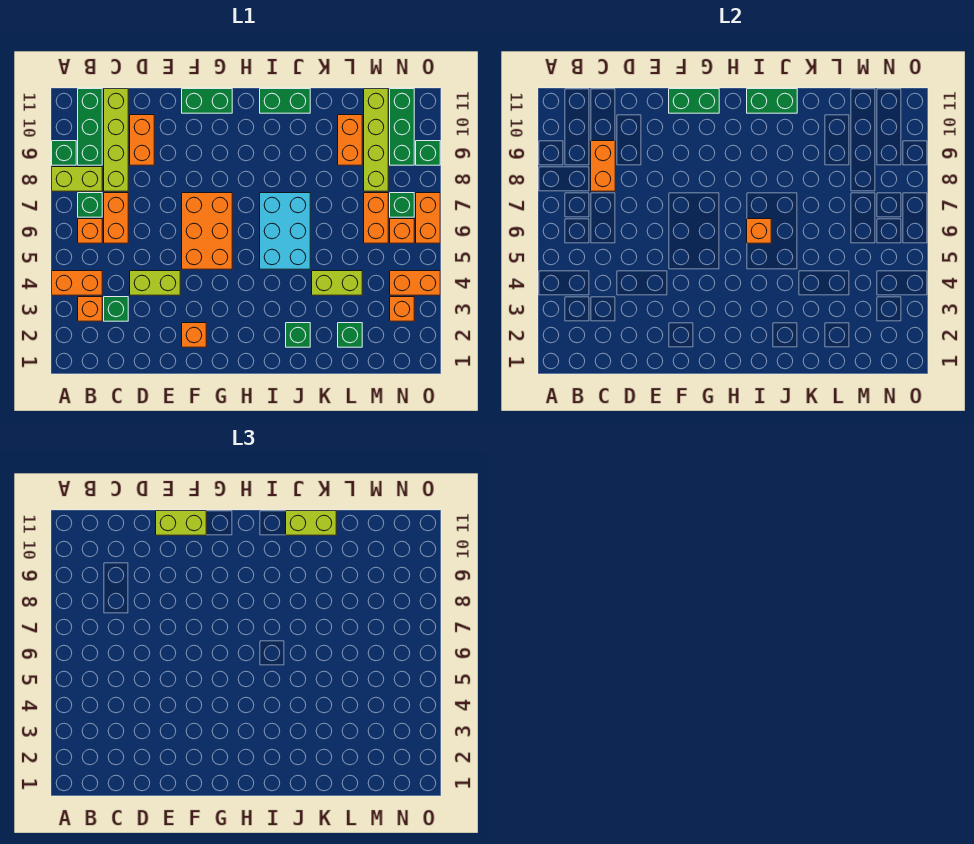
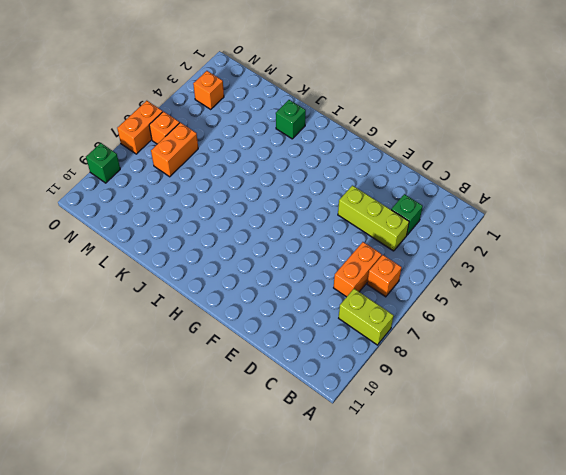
lime brick C4:E4 level 1 -> lime brick D4:E4 level 1
none -> orange brick A4:B4 level 1
none -> green brick A9 level 1
none -> orange brick B3 level 1
none -> green brick B7 level 1

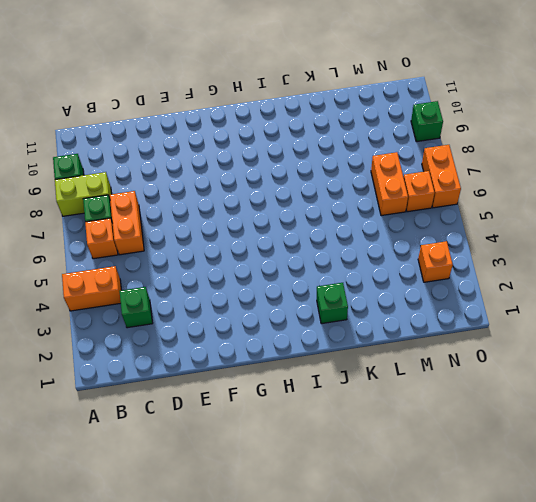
none -> orange brick B3 level 1
none -> green brick B9:B11 level 1
none -> lime brick C8:C11 level 1
none -> lime brick D4:E4 level 1

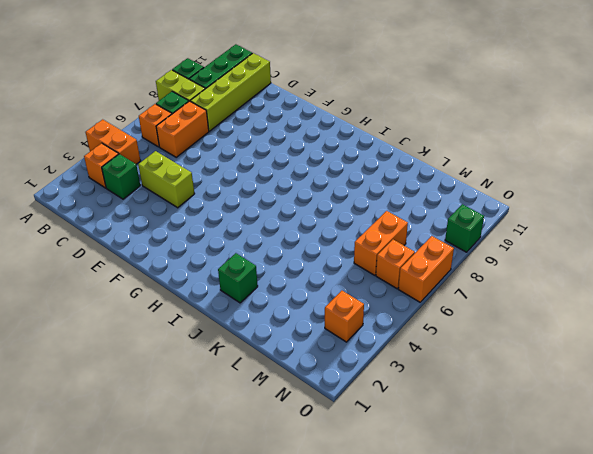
none -> orange brick D9:D10 level 1
none -> orange brick F2 level 1
none -> orange brick F5:G7 level 1
none -> green brick F11:G11 level 1

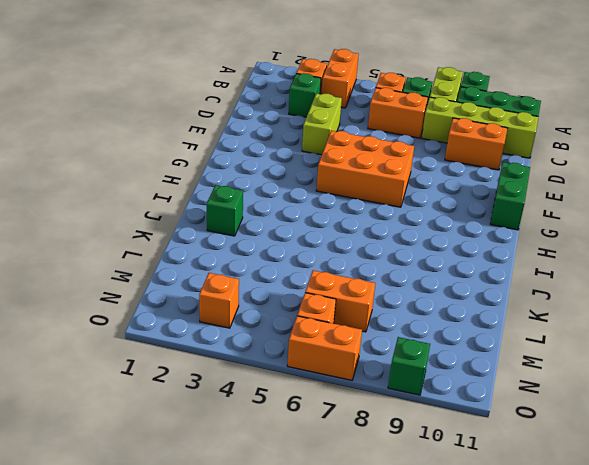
none -> orange brick F2 level 1
none -> cyan brick I5:J7 level 1
none -> green brick I11:J11 level 1
none -> lime brick K4:L4 level 1

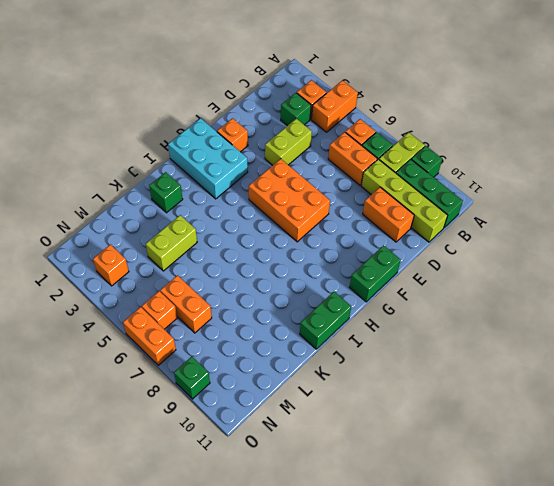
cyan brick G1:H3 level 1 -> cyan brick I5:J7 level 1
none -> green brick L2 level 1
none -> orange brick L9:L10 level 1
none -> lime brick M8:M11 level 1
none -> orange brick N4:O4 level 1

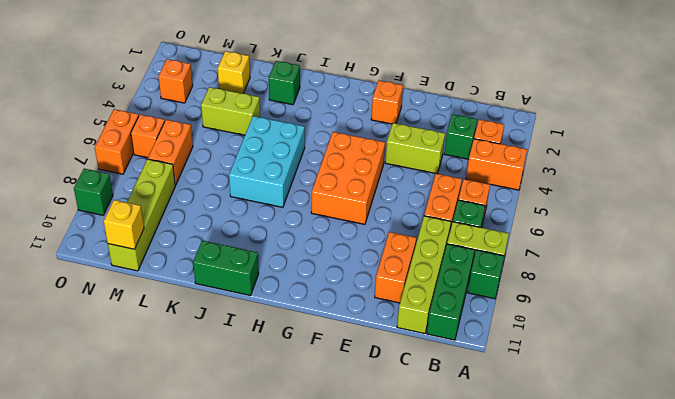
yellow brick L2 level 1 -> green brick L2 level 1
yellow brick M11 level 2 -> none
none -> green brick F11:G11 level 1
none -> orange brick L9:L10 level 1
none -> orange brick N4:O4 level 1
none -> green brick N7 level 1

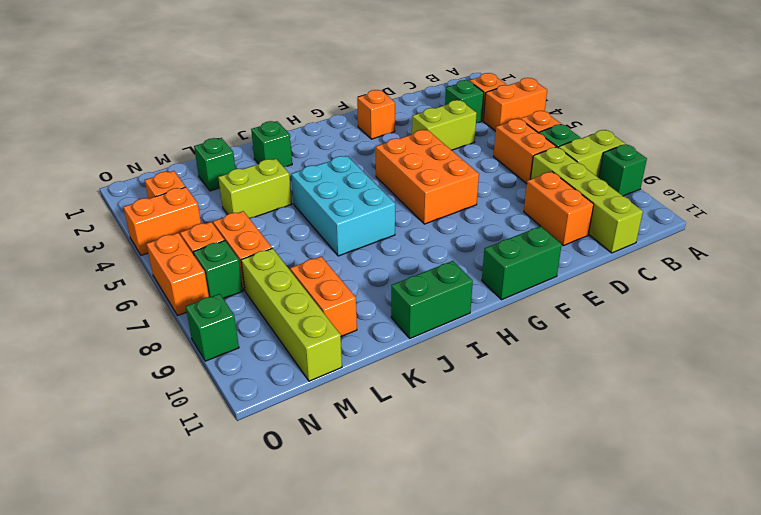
none -> green brick B9:B11 level 1
none -> green brick N9:N11 level 1
none -> orange brick C8:C9 level 2
none -> green brick F11:G11 level 2

